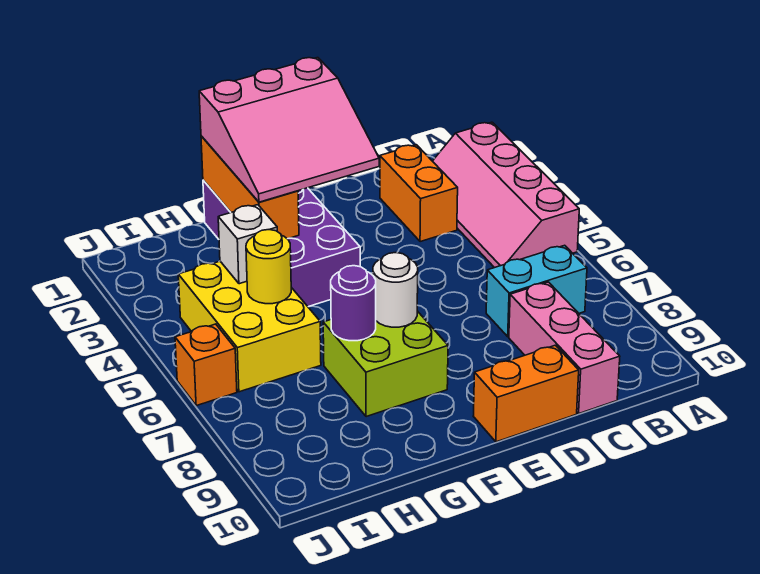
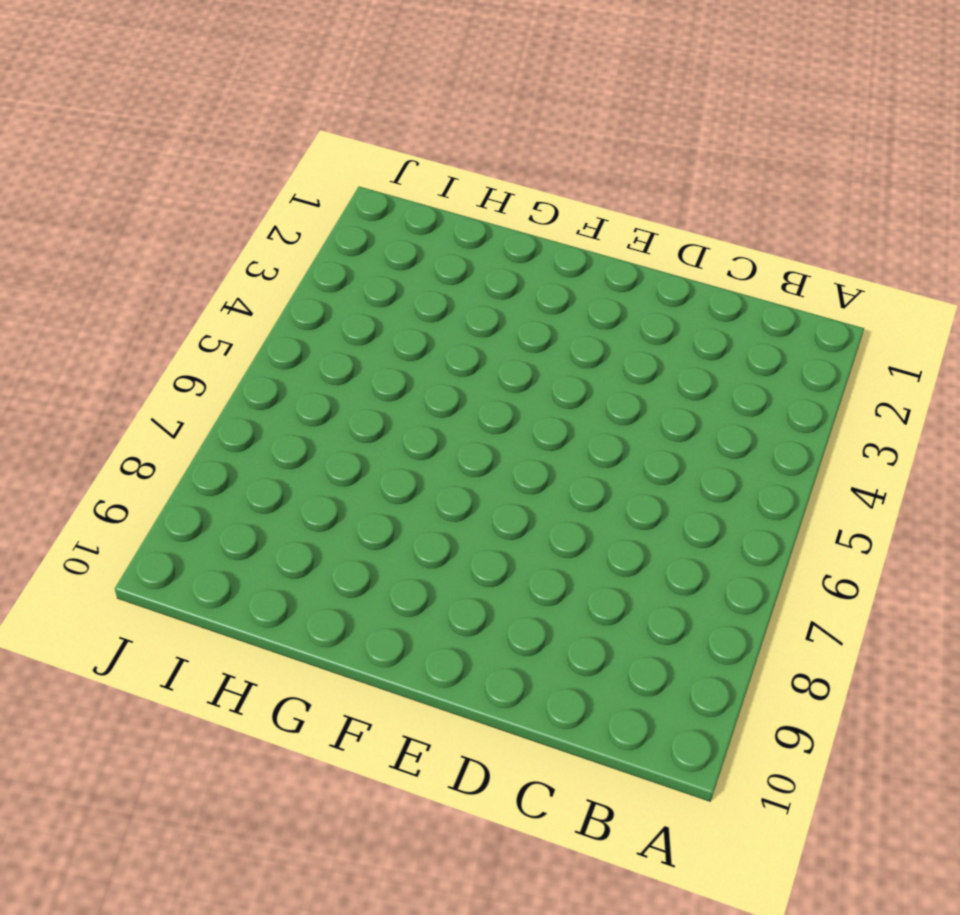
none -> pink slope A2:B5 level 1 top A
none -> cyan brick B7:C7 level 1
none -> orange brick C2:C3 level 1

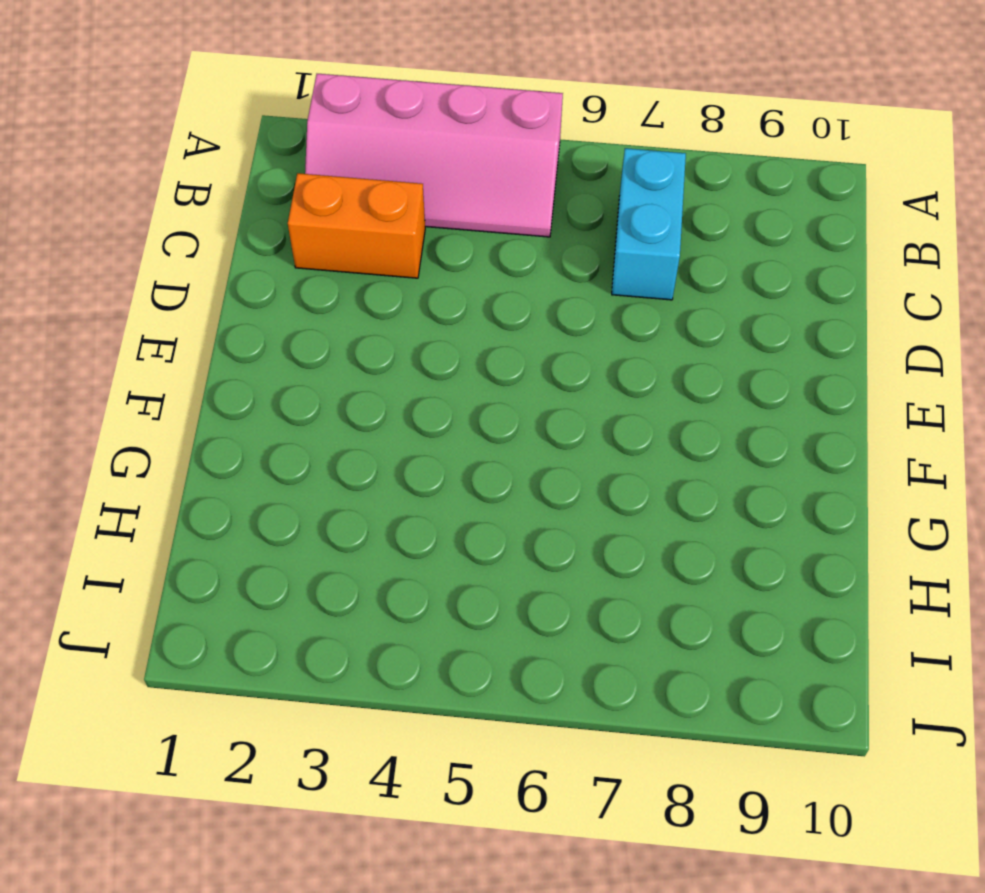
none -> pink brick C8:C10 level 1
none -> orange brick D10:E10 level 1
none -> purple brick F1:G4 level 1

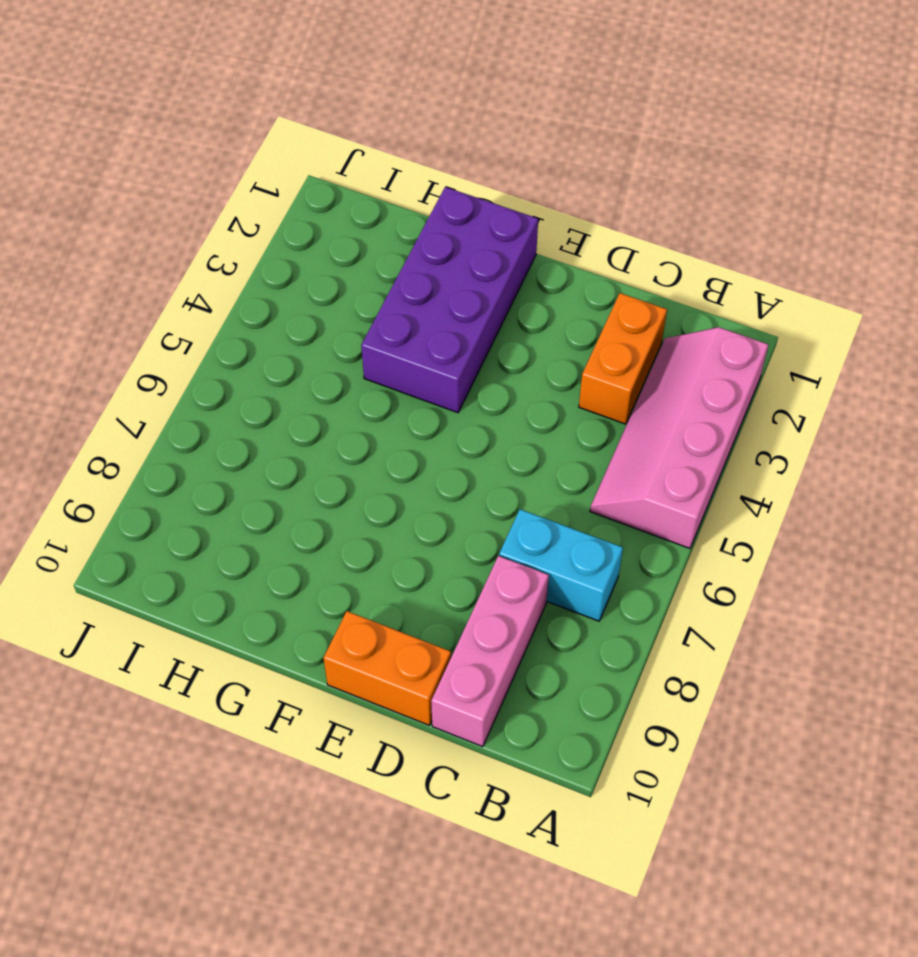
none -> lime brick F7:G8 level 1
none -> yellow brick H4:I6 level 1
none -> orange brick J6 level 1

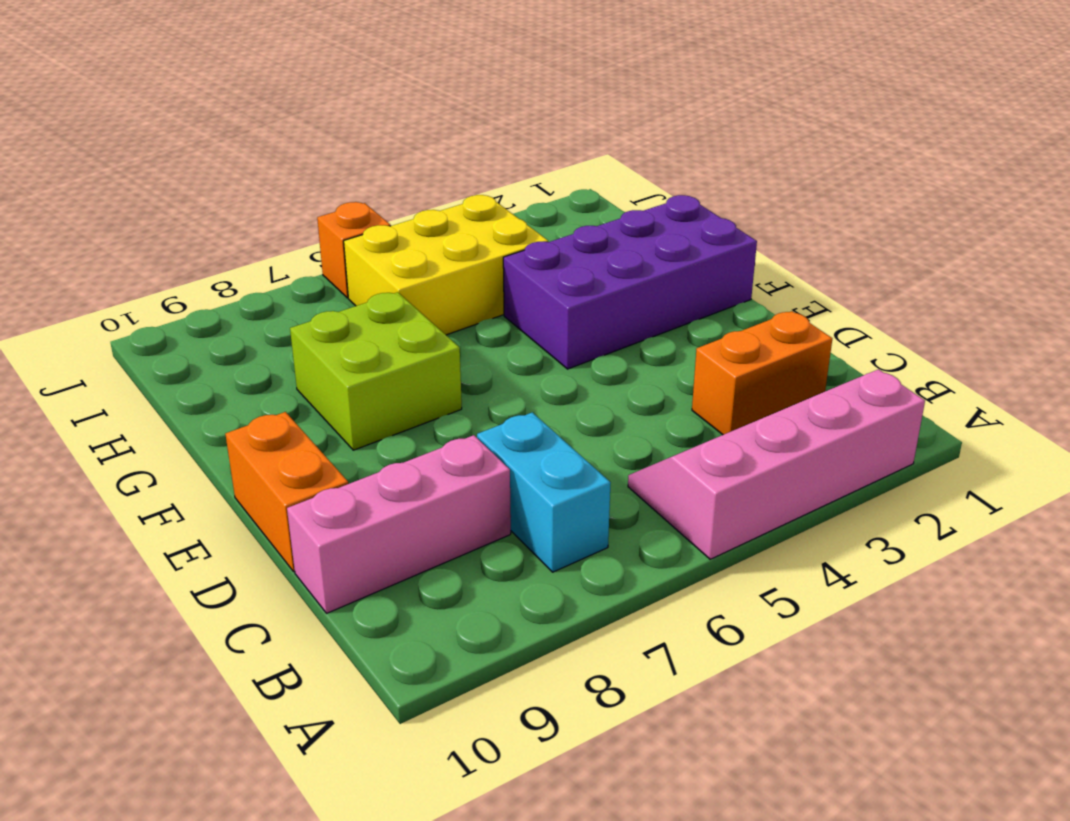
none -> white round brick F7 level 2
none -> orange brick G1:G3 level 2
none -> purple round brick G7 level 2

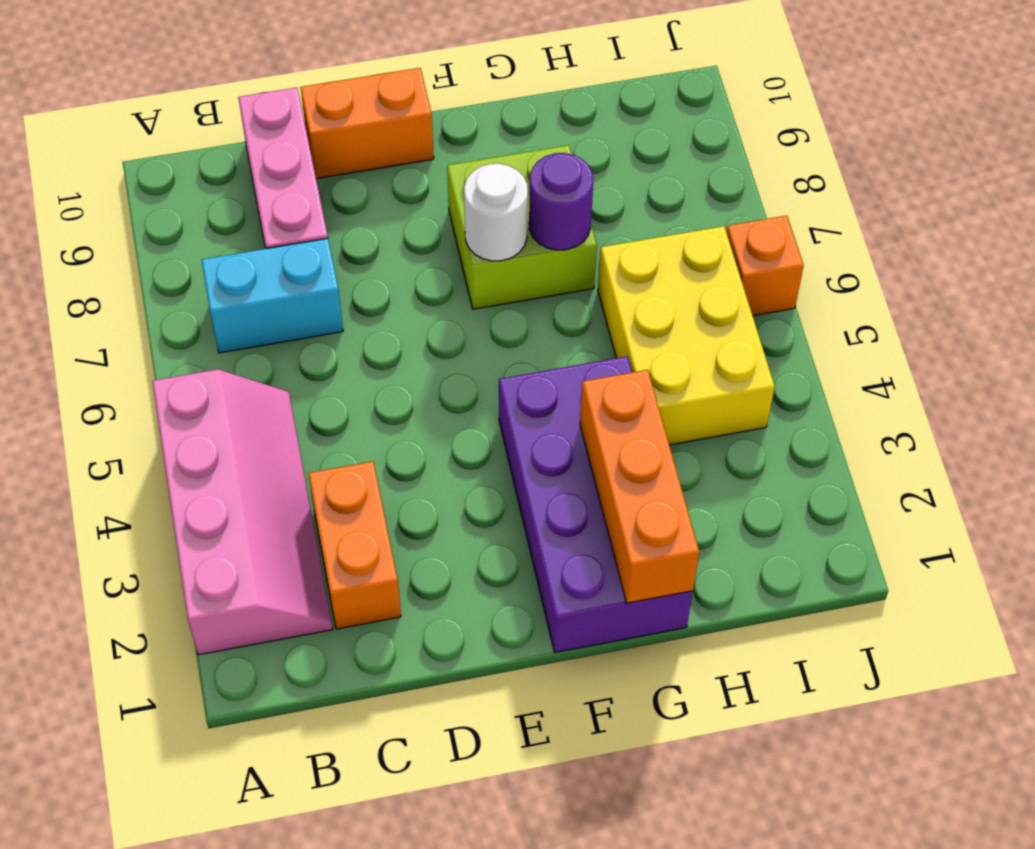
none -> white brick H4 level 2
none -> yellow round brick H5 level 2
none -> pink slope E1:G3 level 3 top 1

